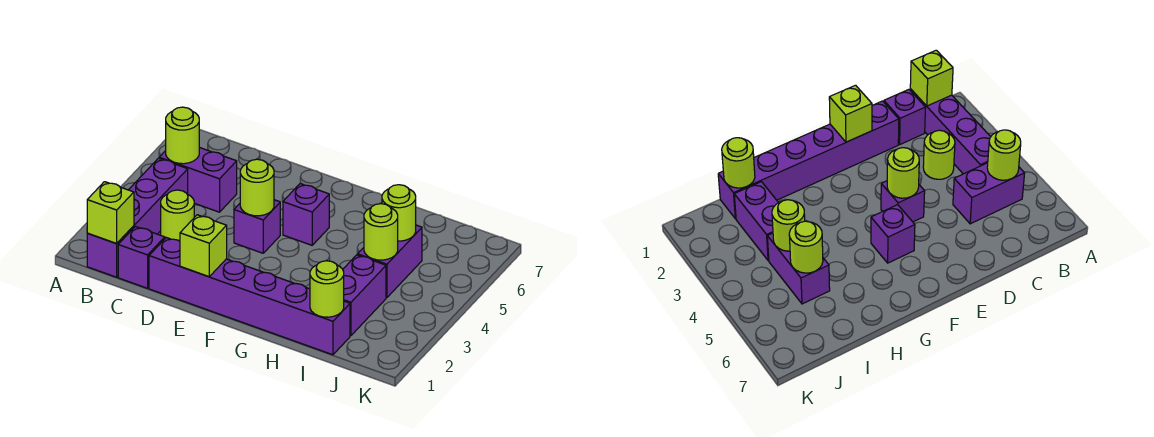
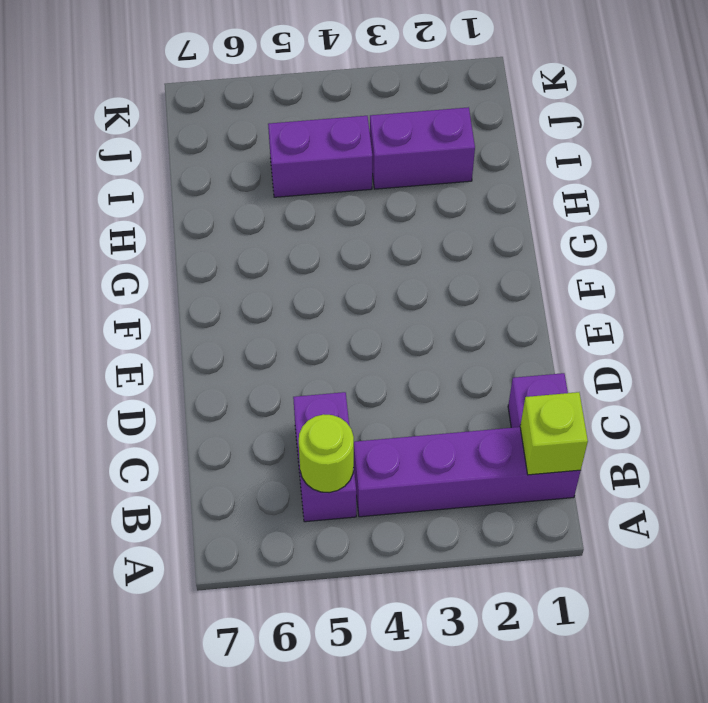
none -> lime round brick C3 level 1
none -> purple brick D1:I1 level 1
none -> purple brick E4 level 1

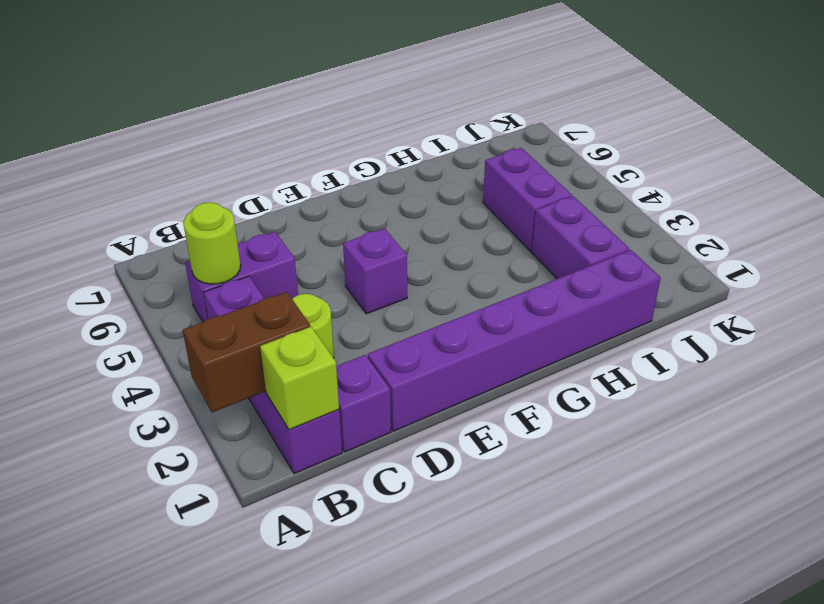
brown brick A2:B2 level 2 -> none
none -> purple brick F5 level 1
none -> lime brick E1 level 2
none -> lime round brick E4 level 2

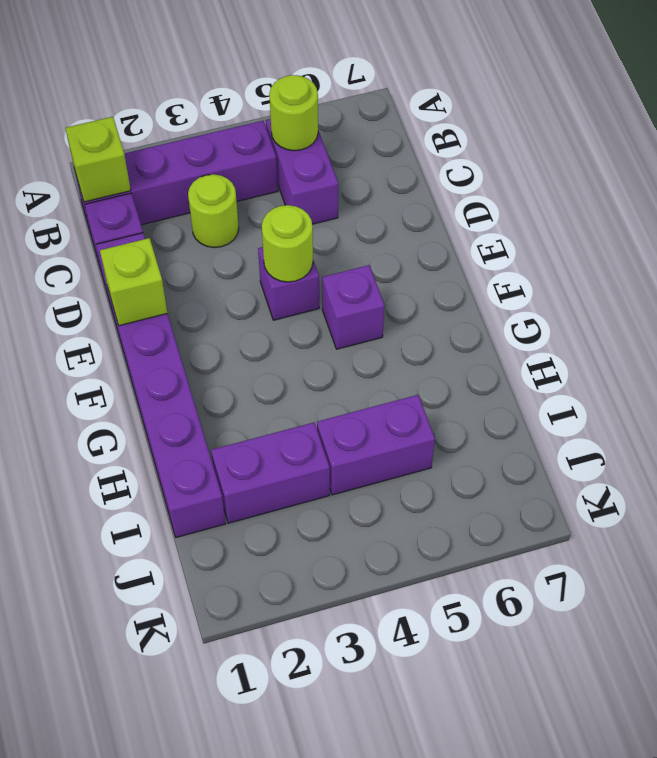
none -> lime round brick I1 level 2
none -> lime round brick I4 level 2
none -> lime round brick I5 level 2

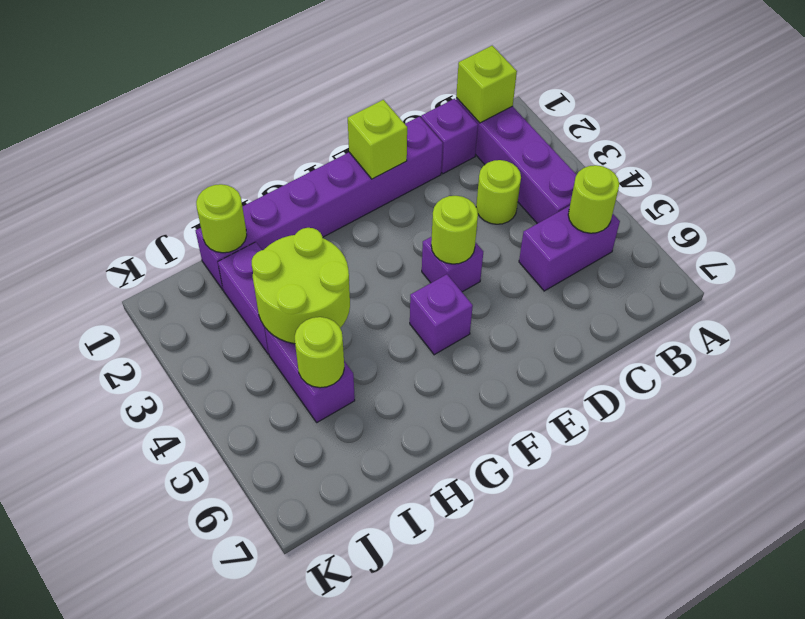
lime round brick H3:I4 level 2 -> lime round brick I4 level 2

